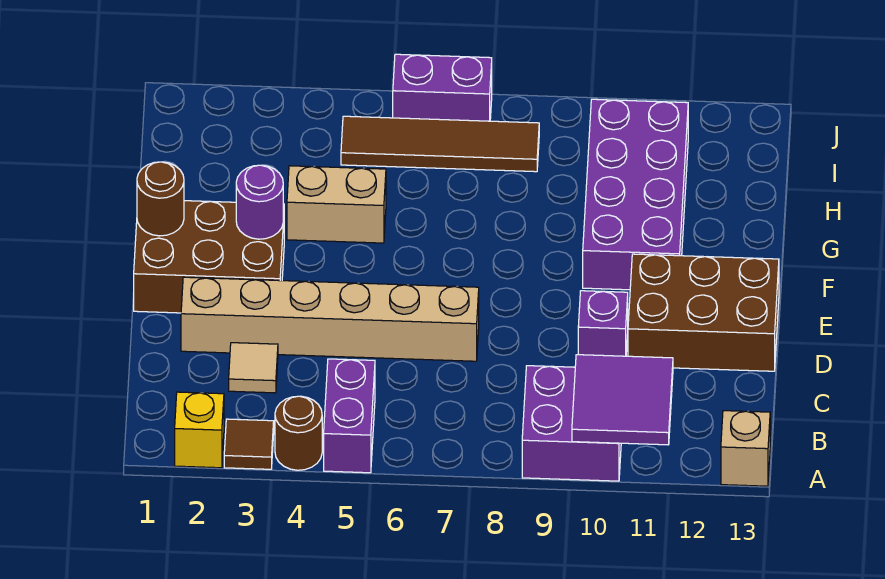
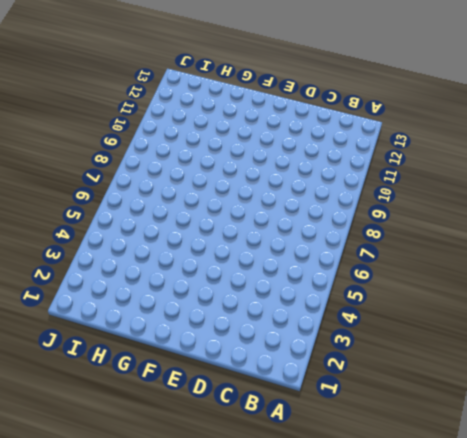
none -> yellow brick A2 level 1
none -> brown tile A3 level 1
none -> brown round brick A4 level 1

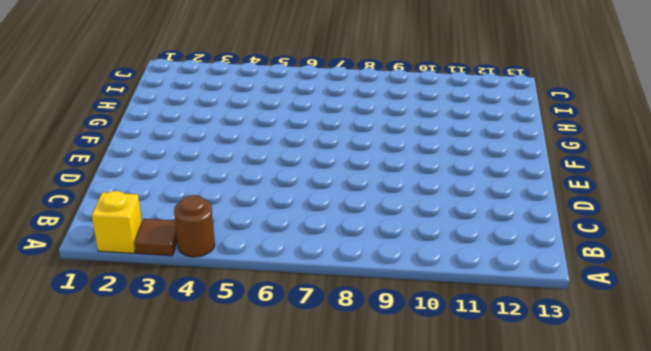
none -> purple brick A5:B5 level 1
none -> purple brick A9:B10 level 1
none -> tan brick A13 level 1

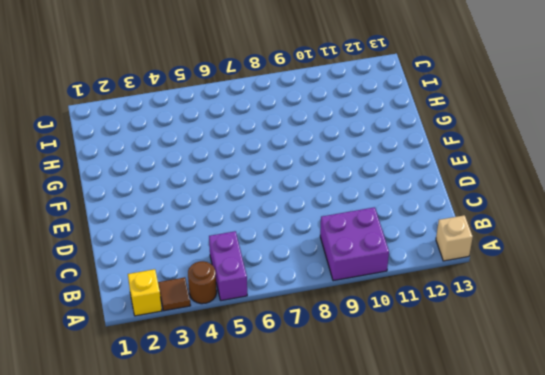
none -> tan tile C3 level 1
none -> tan brick D2:D7 level 1
none -> purple brick D10 level 1

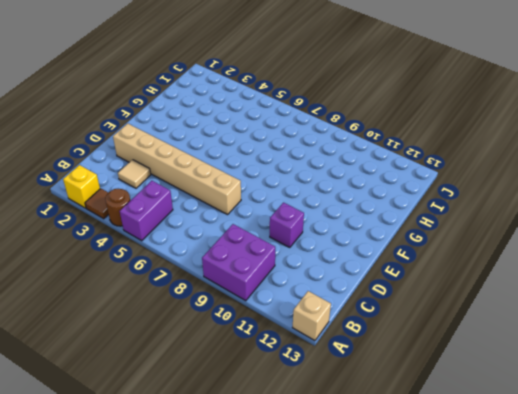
none -> brown brick D11:E13 level 1
none -> brown brick E1:F3 level 1
none -> purple brick F10:I11 level 1

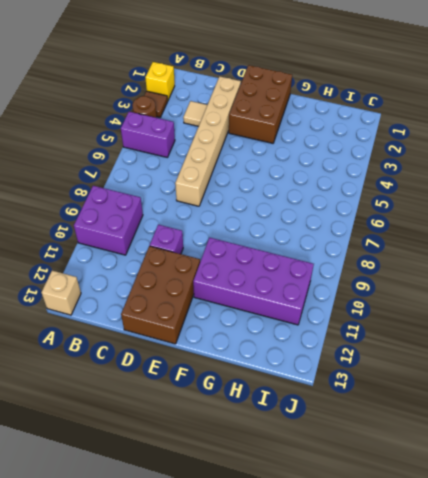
none -> tan brick G4:G5 level 1
none -> brown tile I5:I8 level 1
none -> purple brick J6:J7 level 1

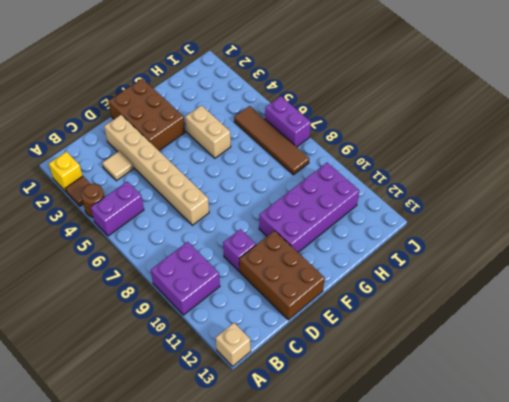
none -> purple tile A10:B11 level 2
none -> brown round brick F1 level 2
none -> purple round brick F3 level 2

